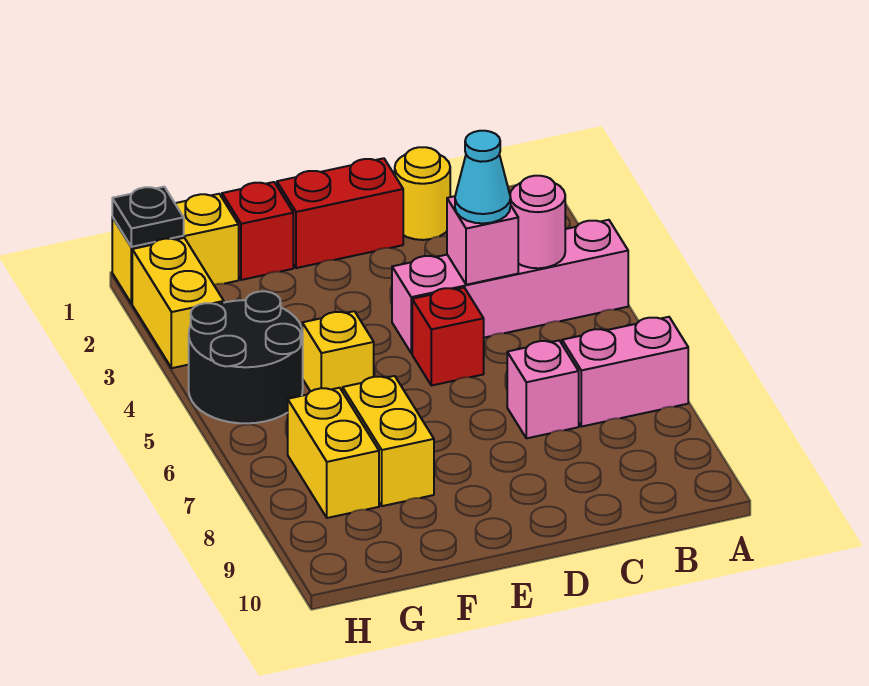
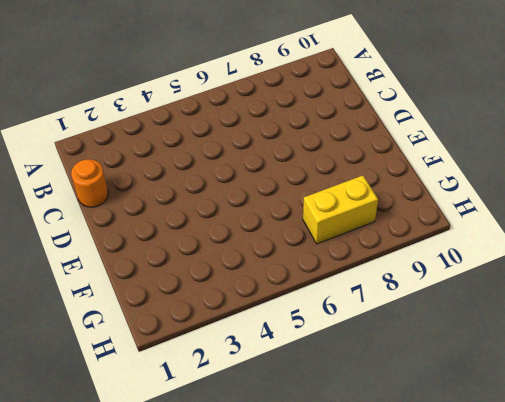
orange round brick C1 level 1 -> yellow round brick C1 level 1
none -> pink brick A4:D4 level 1
none -> pink brick A7:B7 level 1
none -> pink brick C7 level 1

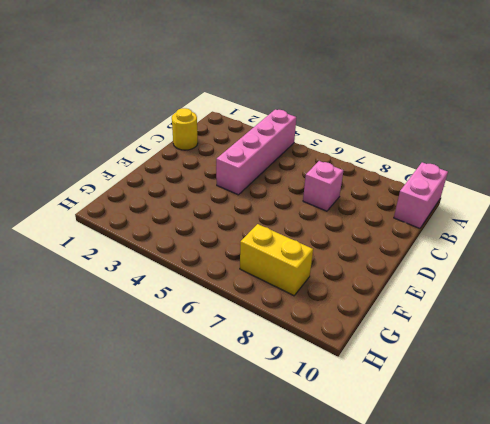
pink brick A10:B10 level 1 -> pink brick A7:B7 level 1
none -> red brick D1:E1 level 1
none -> red brick D5 level 1
none -> red brick F1 level 1

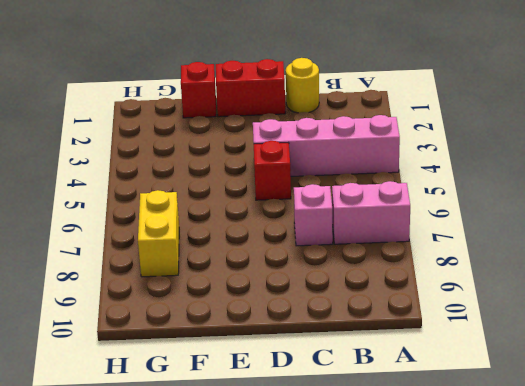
none -> yellow brick F5 level 1
none -> yellow brick F7:F8 level 1
none -> yellow brick G1:H1 level 1

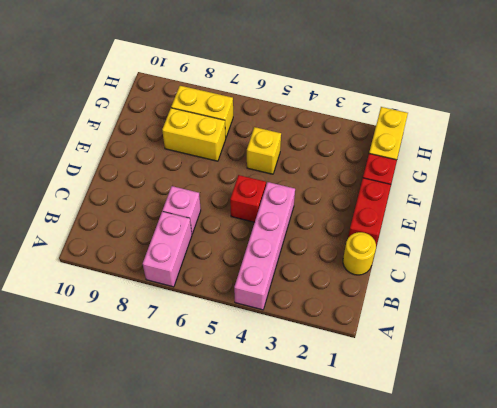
none -> black round brick G4:H5 level 1
none -> yellow brick H2:H3 level 1
none -> pink round brick B4 level 2

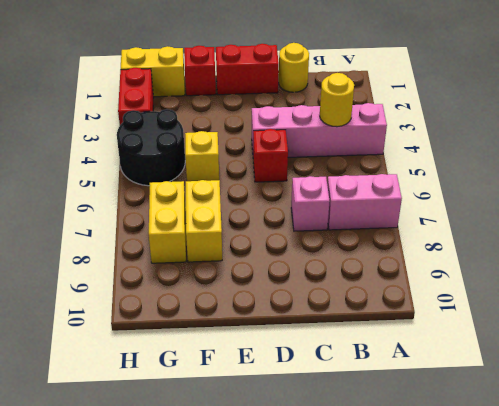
yellow round brick B4 level 2 -> pink round brick B4 level 2
red brick H2:H3 level 1 -> yellow brick H2:H3 level 1
none -> pink brick C4 level 2
none -> black plate H1 level 2
none -> cyan cone C4 level 3

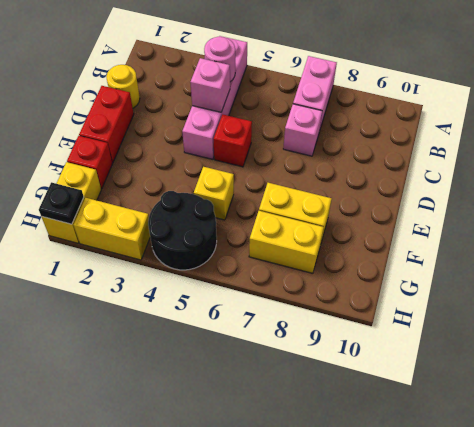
none -> cyan cone C4 level 3

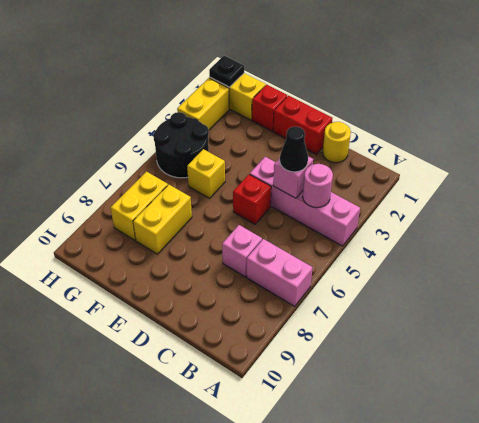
black cone C4 level 3 -> cyan cone C4 level 3

